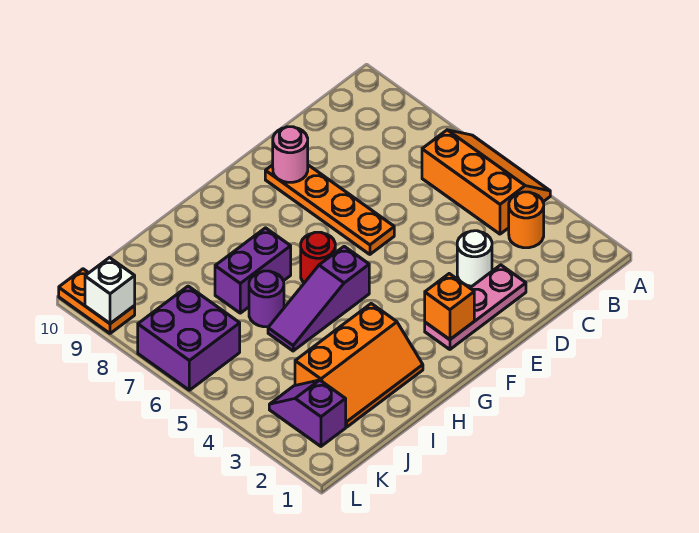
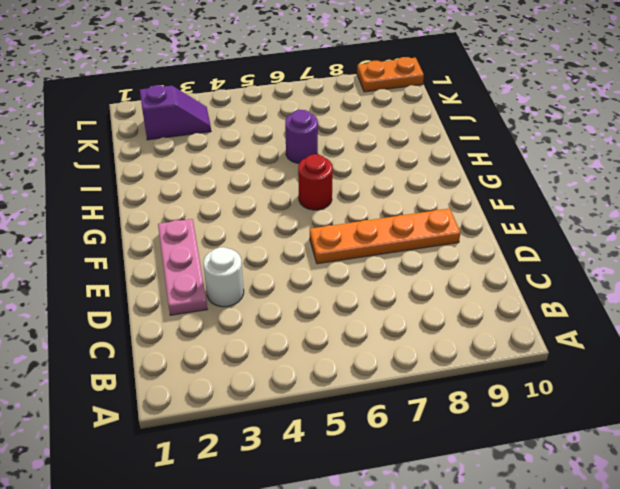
none -> orange slope A4:B6 level 1 top B
none -> orange round brick B3 level 1
none -> purple slope G5:I5 level 1 top G

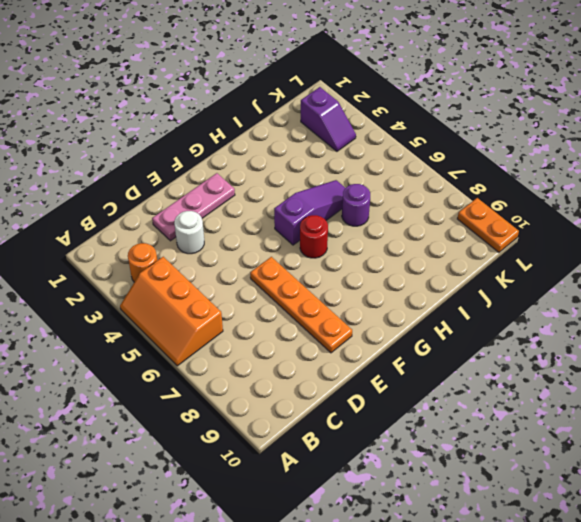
none -> orange slope H2:J3 level 1 top 3
none -> purple brick H7:I7 level 1
none -> purple brick K6:L7 level 1

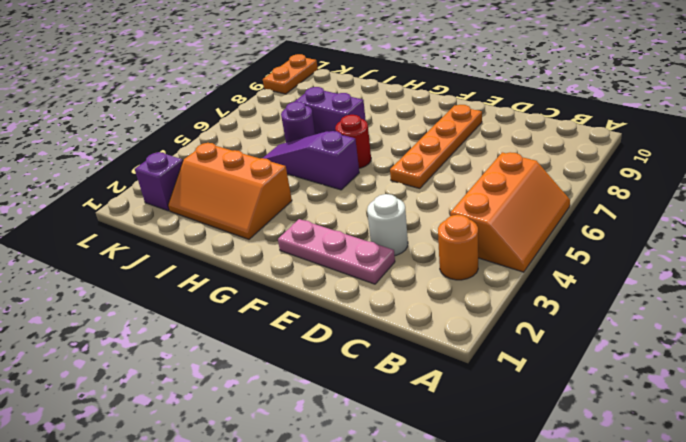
none -> purple brick K6:L7 level 1
none -> pink round brick E9 level 2
none -> orange brick F2 level 2

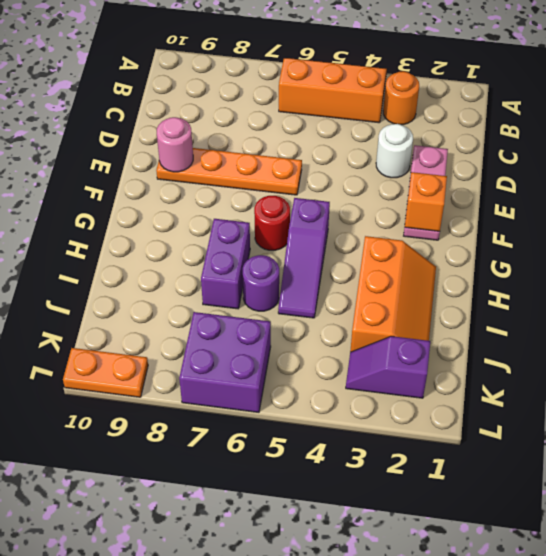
none -> white brick L9 level 2

